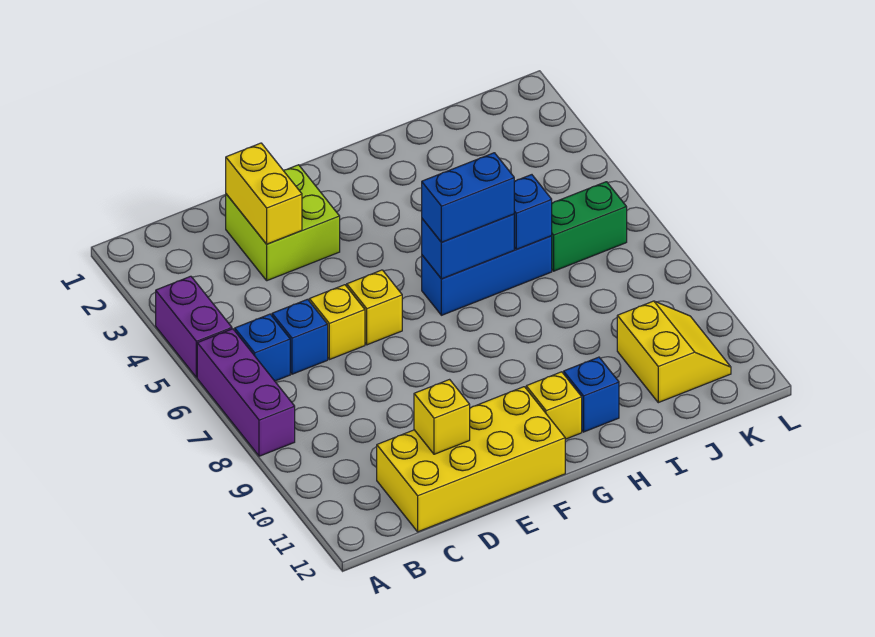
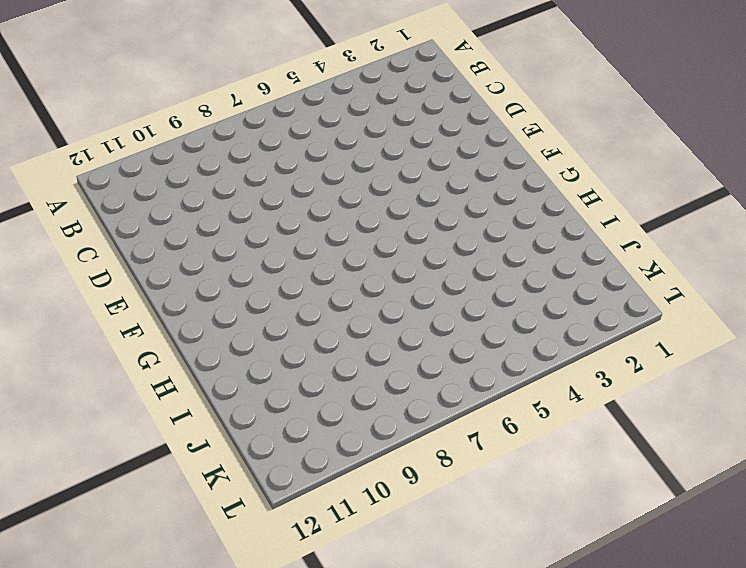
none -> purple brick A4:A5 level 1
none -> purple brick A6:A8 level 1
none -> blue brick B6 level 1

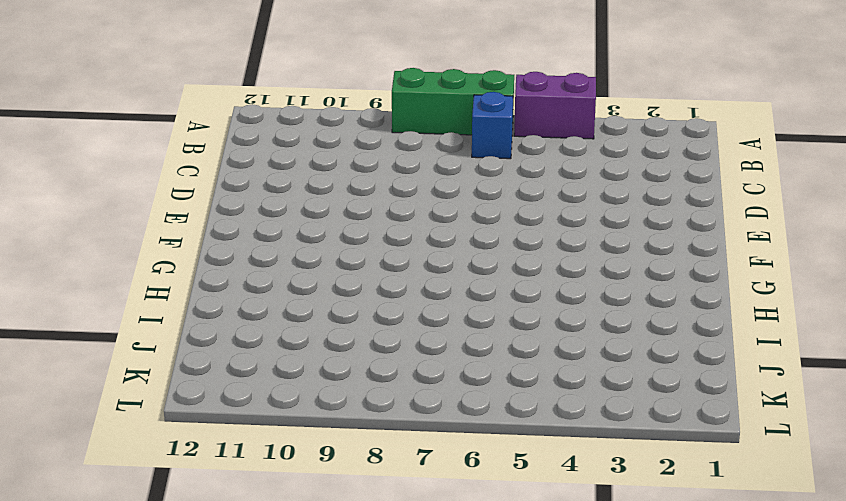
green brick A6:A8 level 1 -> purple brick A6:A8 level 1
none -> blue brick C6 level 1
none -> yellow brick C11:F12 level 1
none -> lime brick D2:E3 level 1

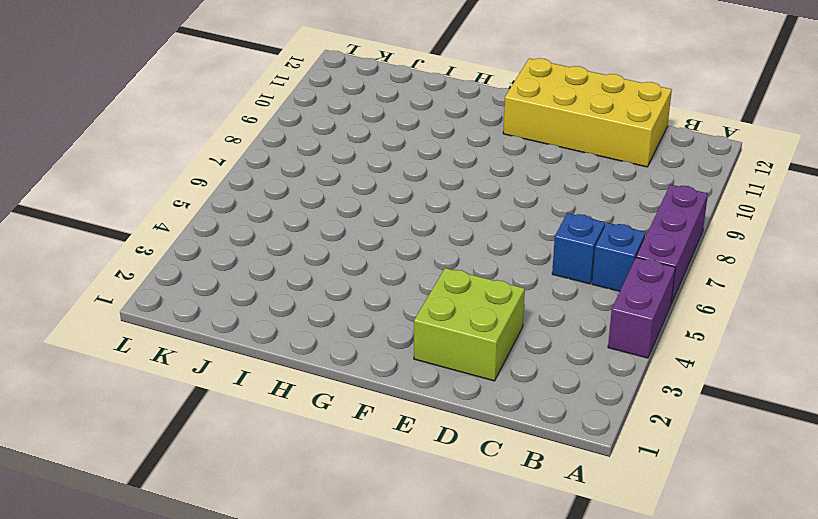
none -> yellow brick D6 level 1
none -> yellow brick E6 level 1
none -> blue brick G6:I6 level 1

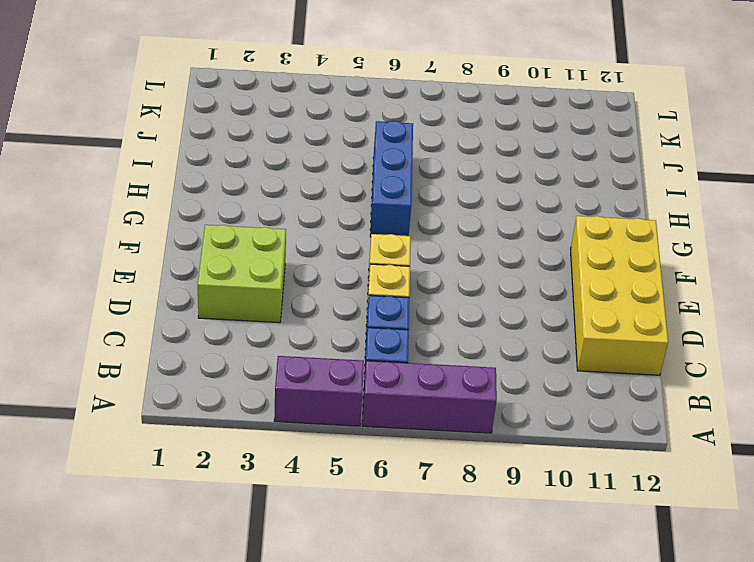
none -> yellow brick G11 level 1
none -> blue brick H11 level 1
none -> green brick J6:K6 level 1

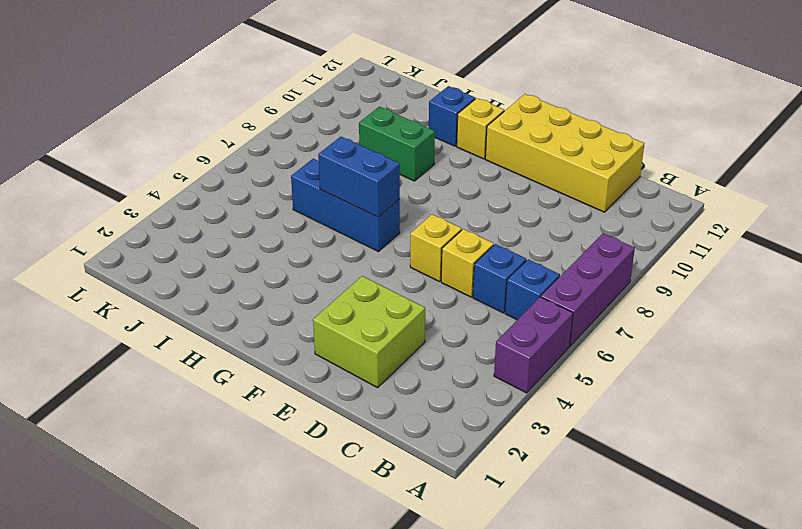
green brick H9:I9 level 1 -> green brick J6:K6 level 1
none -> yellow slope J10:K11 level 1 top J
none -> yellow brick D2:D3 level 2
none -> yellow brick D11 level 2

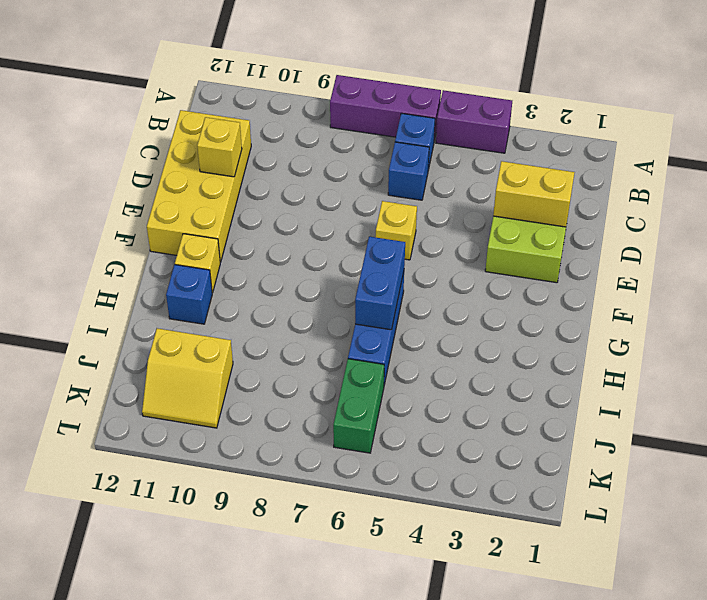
none -> yellow brick D6 level 1
none -> blue brick I6 level 2
none -> blue brick G6:H6 level 3

